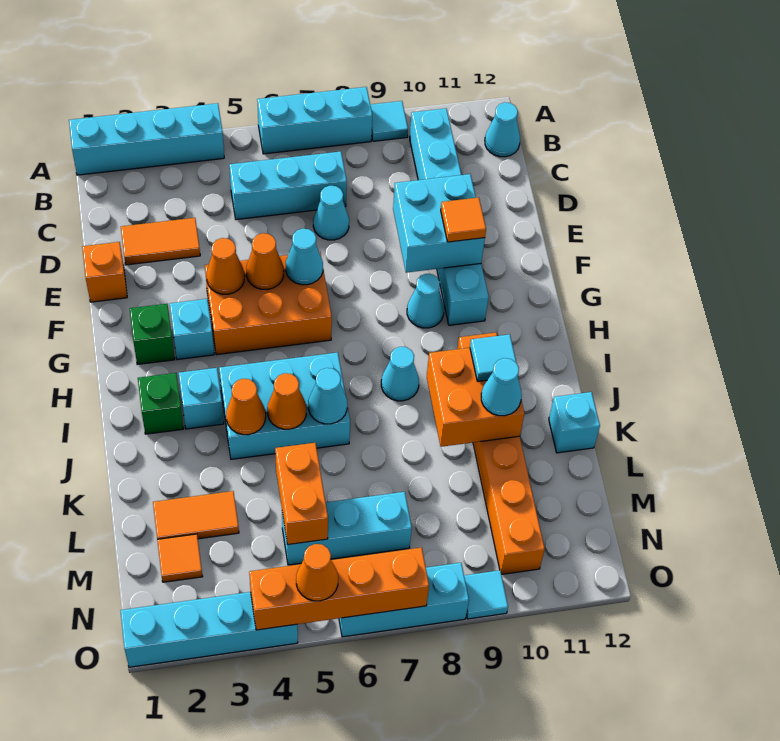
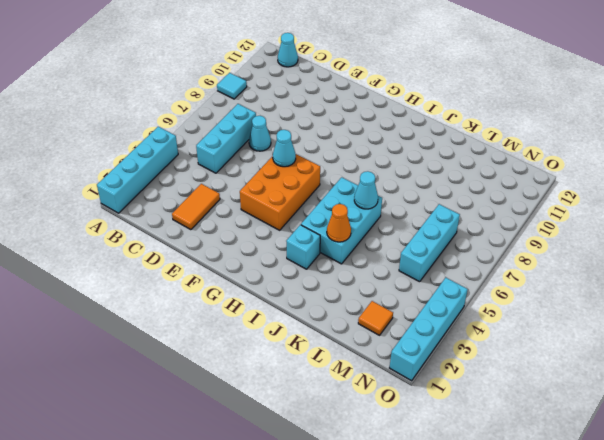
none -> cyan brick A6:A8 level 1
none -> cyan brick B10:G10 level 1
none -> orange brick E1 level 1
none -> green brick G2 level 1

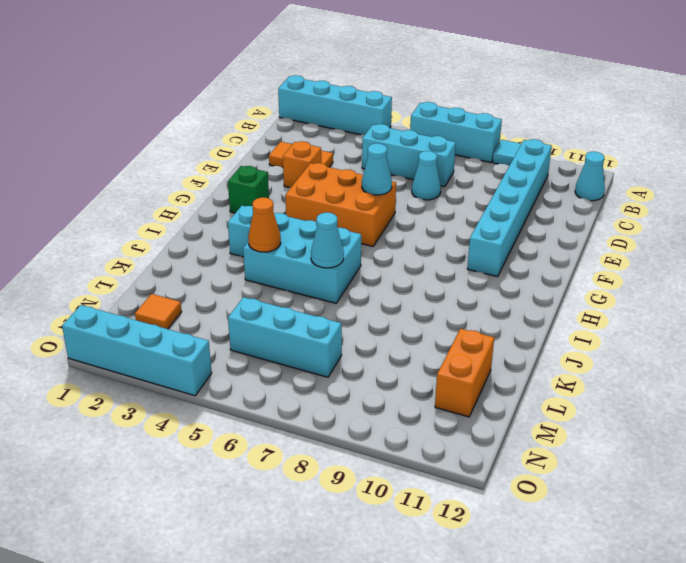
orange brick E3 level 1 -> orange brick E1 level 1
orange brick L11:M11 level 1 -> orange brick L5:M5 level 2
none -> cyan brick G3 level 1
none -> cyan cone G9 level 1
none -> green brick I2 level 1
none -> cyan cone I8 level 1

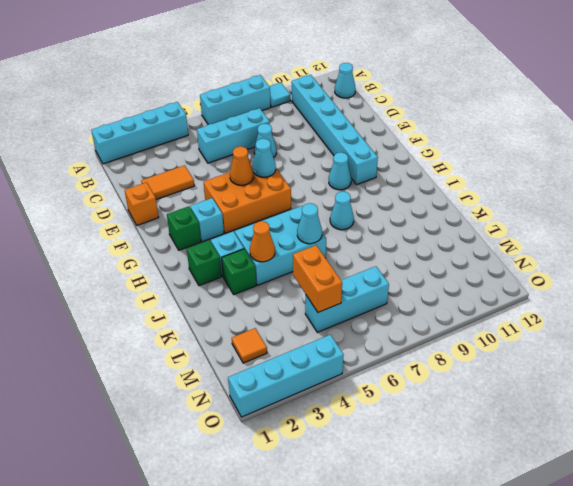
green brick J3 level 1 -> none
none -> orange brick I10:N10 level 1
none -> cyan brick K12 level 1
none -> orange tile L2:L3 level 1
none -> cyan brick O6:O8 level 1

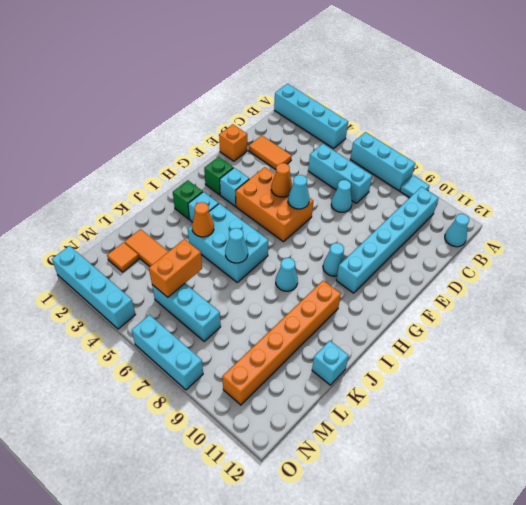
none -> cyan tile O9 level 1
none -> cyan brick E9:F10 level 2
none -> orange cone F4 level 2
none -> orange cone J5 level 2

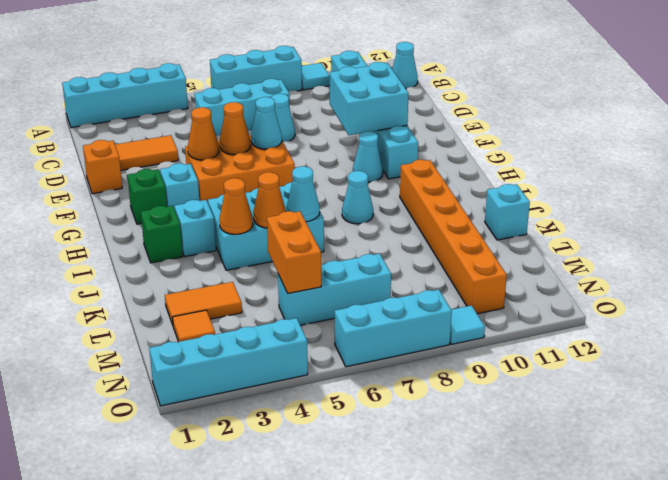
none -> orange brick J9:K10 level 2
none -> orange brick O4:O7 level 2
none -> orange tile F10 level 3
none -> cyan tile J10 level 3

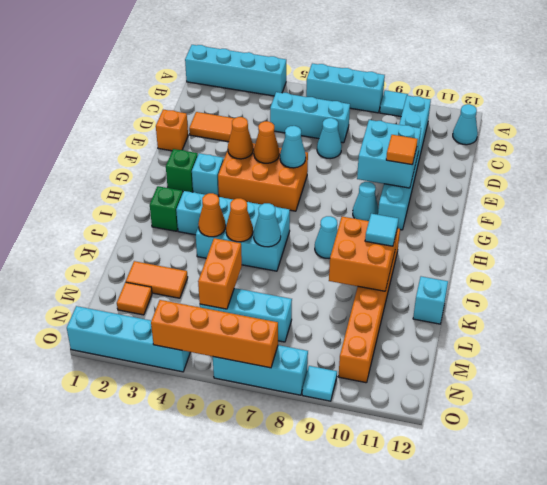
none -> cyan cone K10 level 3
none -> orange cone O5 level 3

